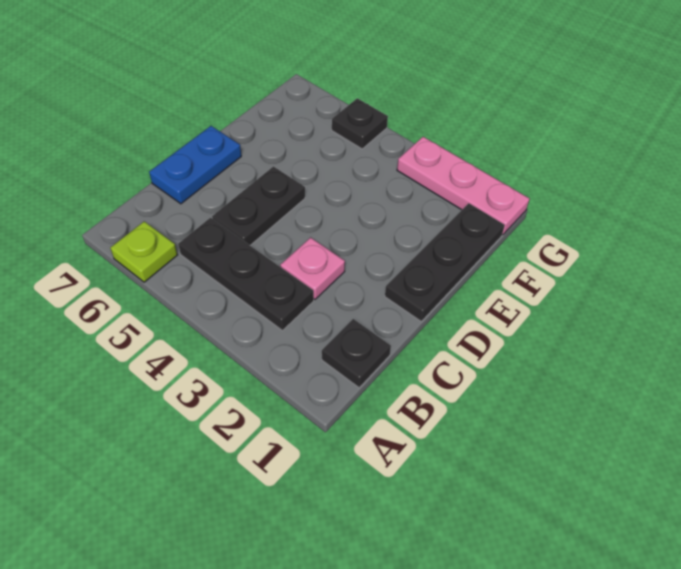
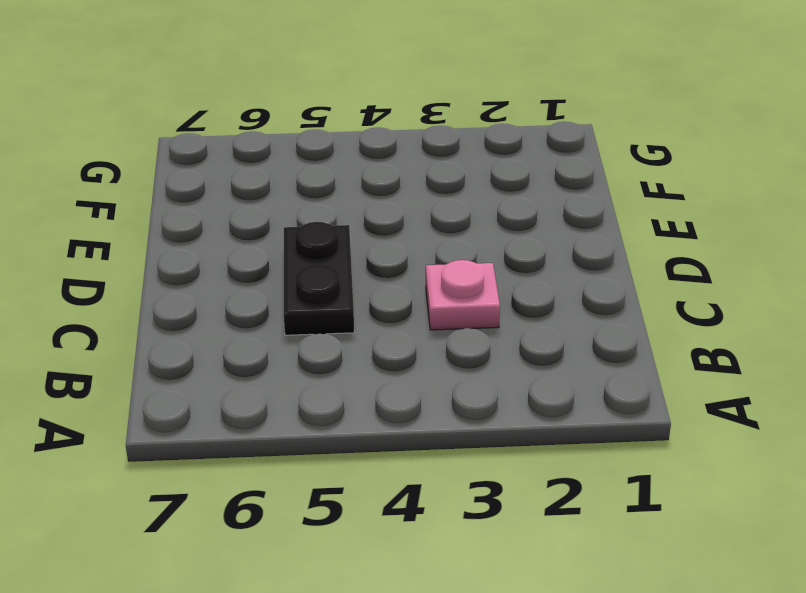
none -> lime plate A6 level 1
none -> black plate B1 level 1

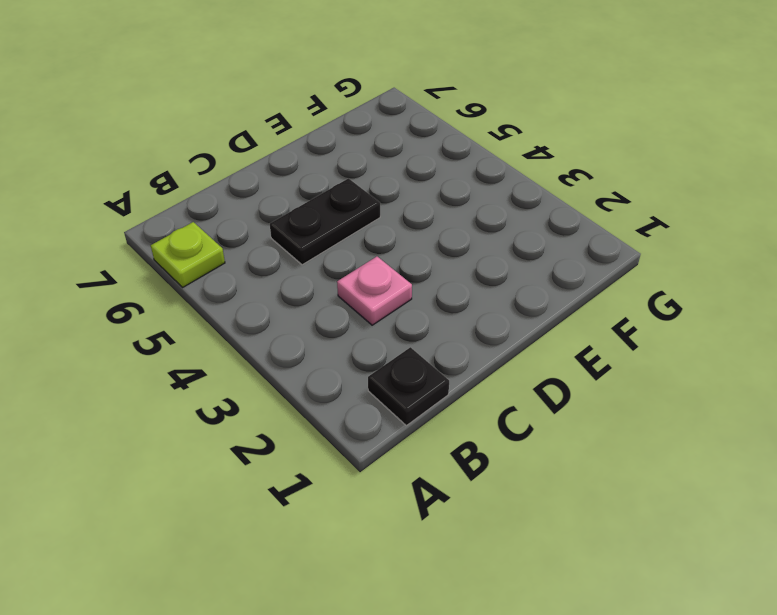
none -> black plate B3:B5 level 1
none -> blue plate C7:D7 level 1

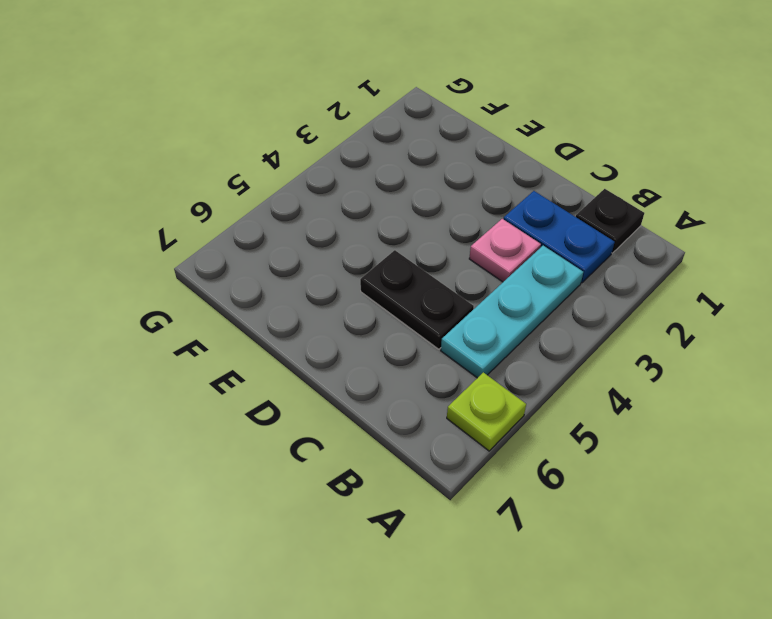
blue plate B2:C2 level 1 -> blue plate C7:D7 level 1
cyan plate B3:B5 level 1 -> black plate B3:B5 level 1
none -> black plate D1:F1 level 1
none -> pink plate G1:G3 level 1

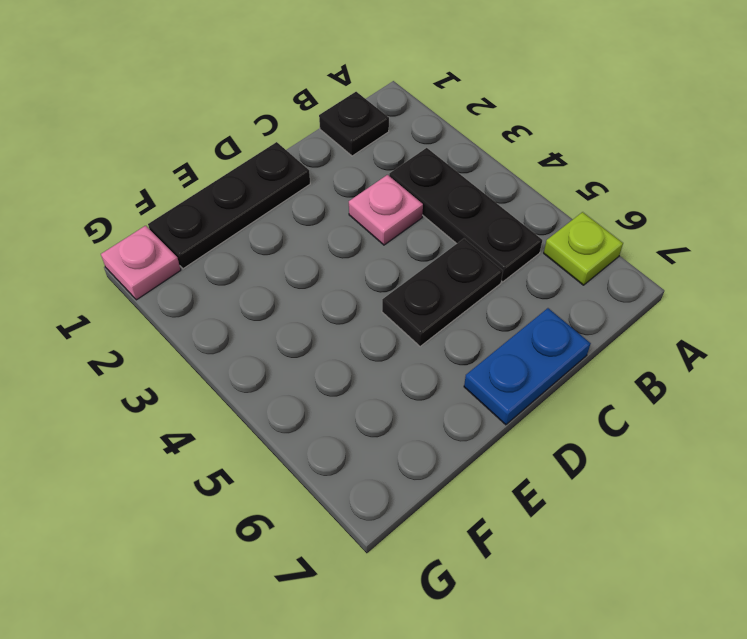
pink plate G1 level 1 -> pink plate G1:G3 level 1
none -> black plate G5 level 1

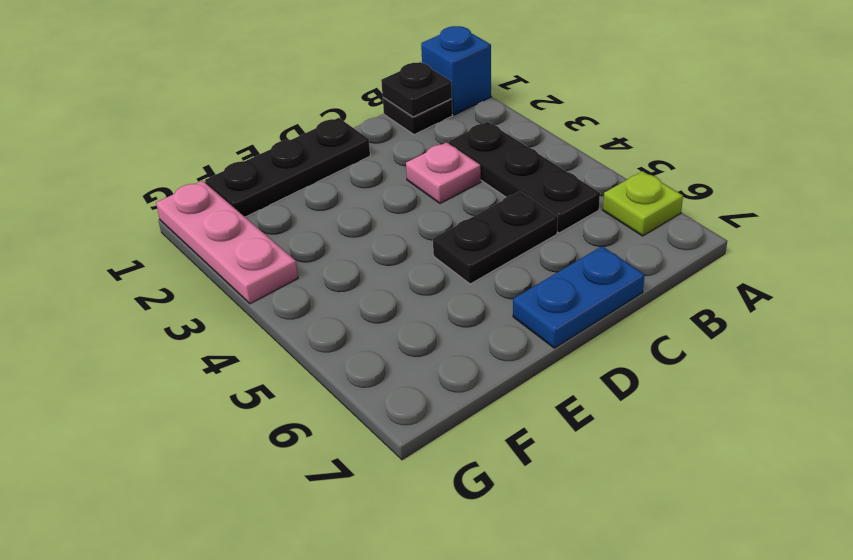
blue brick A1 level 1 -> none
black plate B1 level 2 -> black plate G5 level 1

